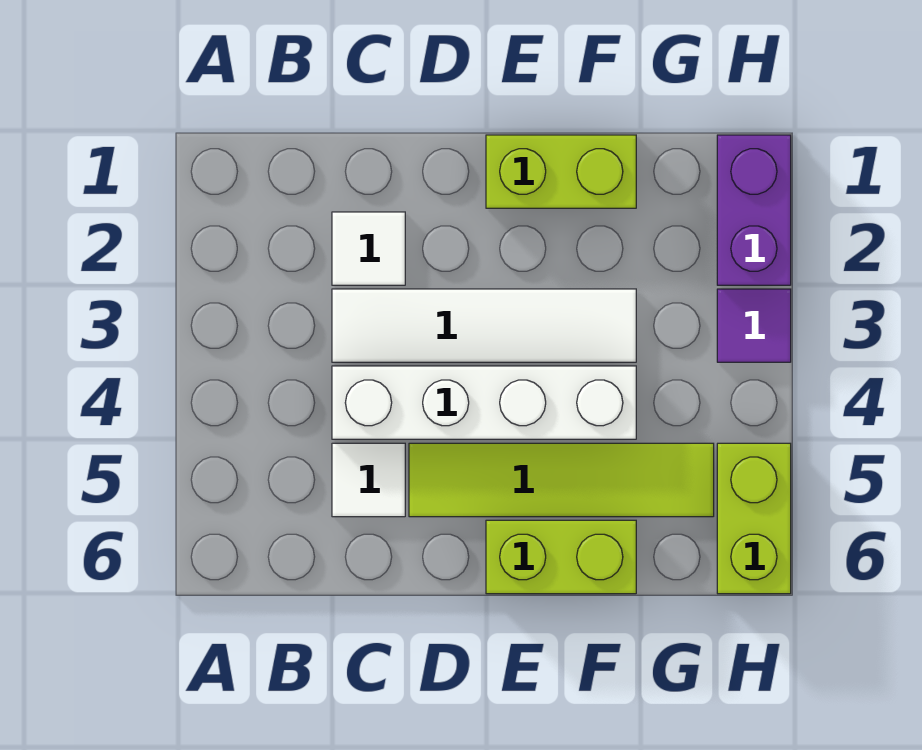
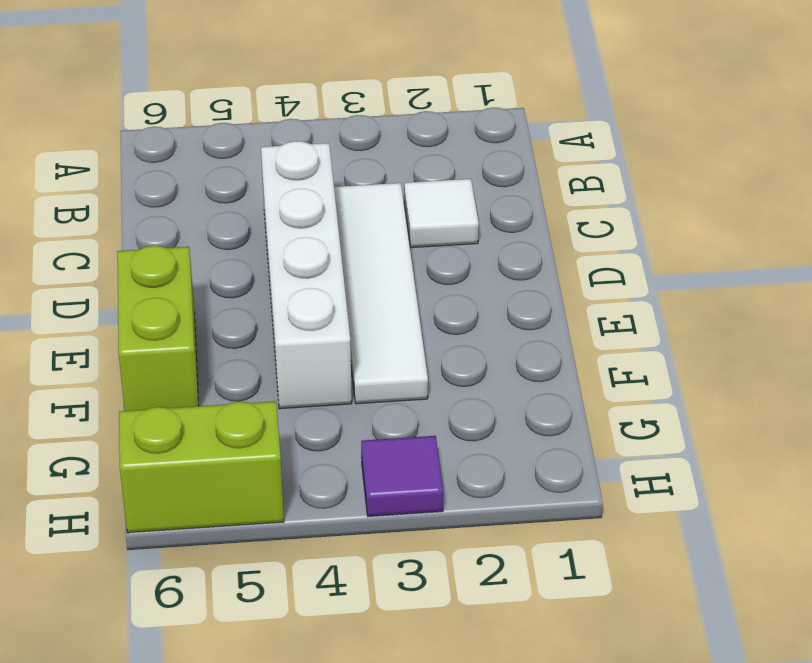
none -> white tile C5 level 1
none -> lime tile D5:G5 level 1

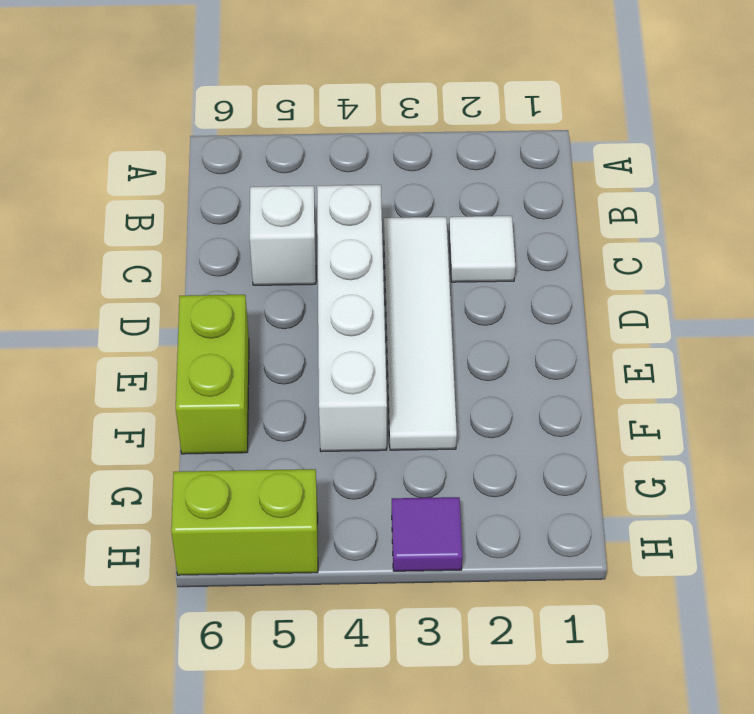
white brick C5 level 1 -> white tile C5 level 1
none -> lime tile D5:G5 level 1
none -> lime brick E1:F1 level 1

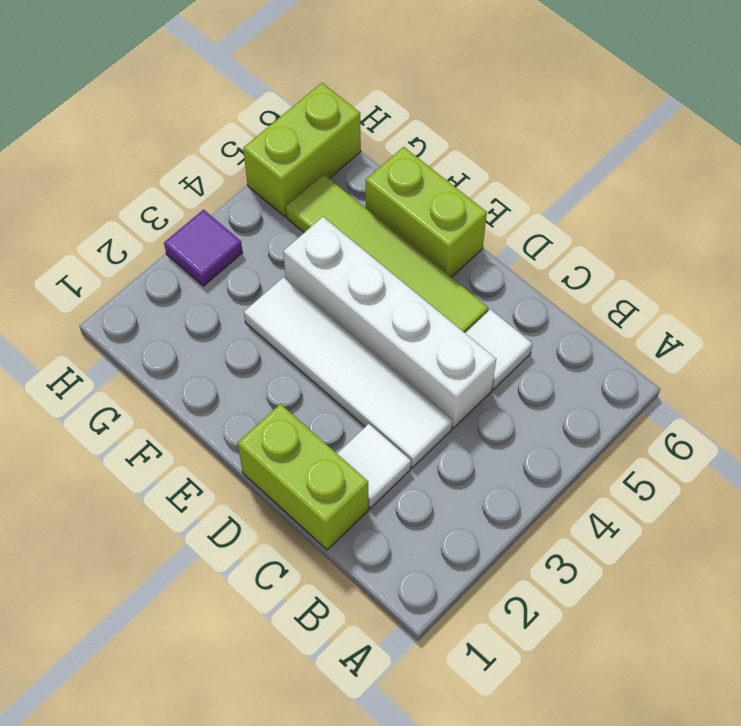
lime brick C1:D1 level 1 -> lime brick E1:F1 level 1
none -> purple brick H1:H2 level 1

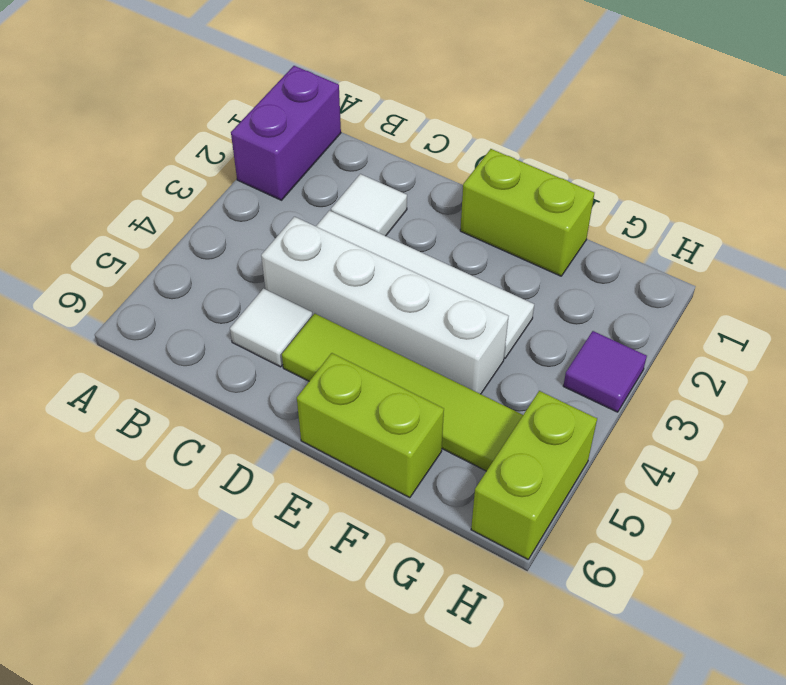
purple brick A1:A2 level 1 -> purple brick H1:H2 level 1

